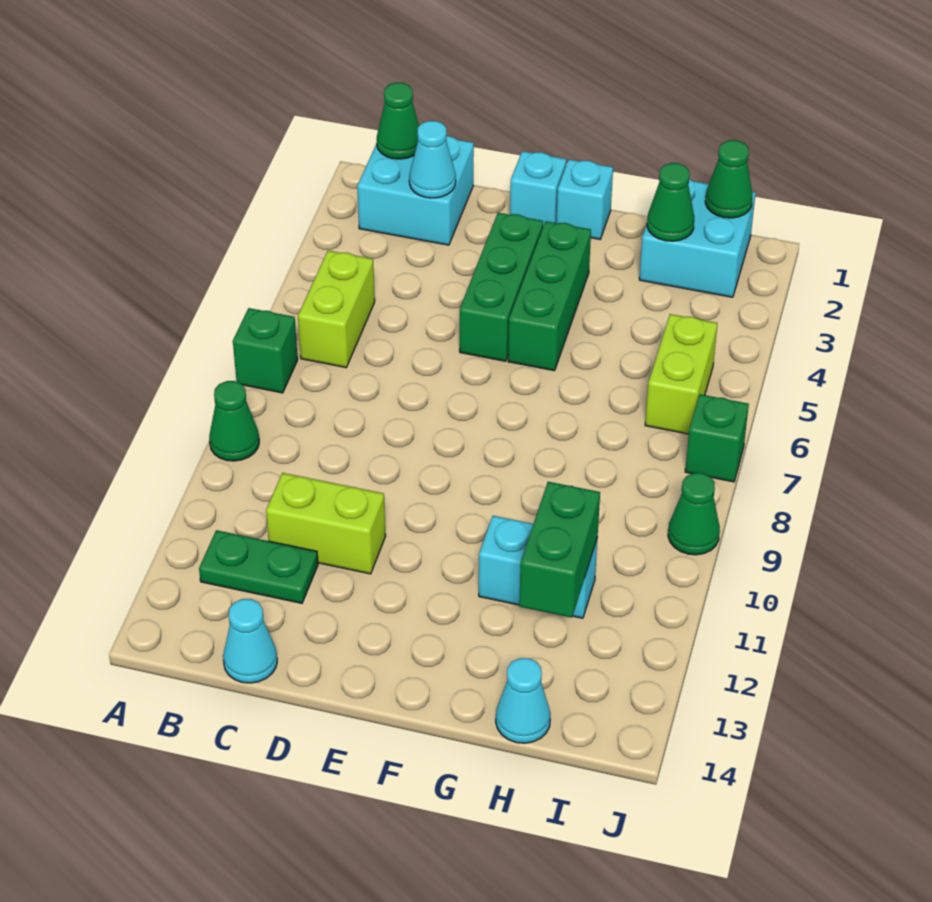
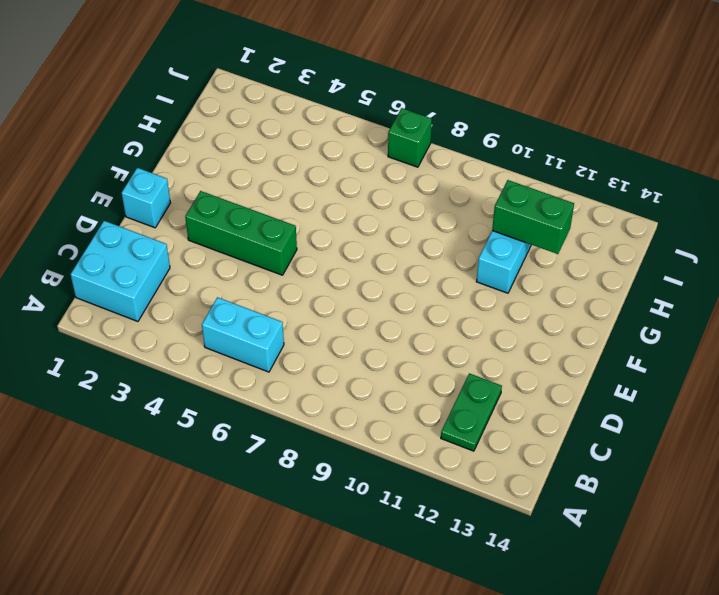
cyan brick B5:B6 level 1 -> lime brick B5:B6 level 1
none -> green brick A7 level 1
none -> green cone A9 level 1
none -> lime brick C11:D11 level 1

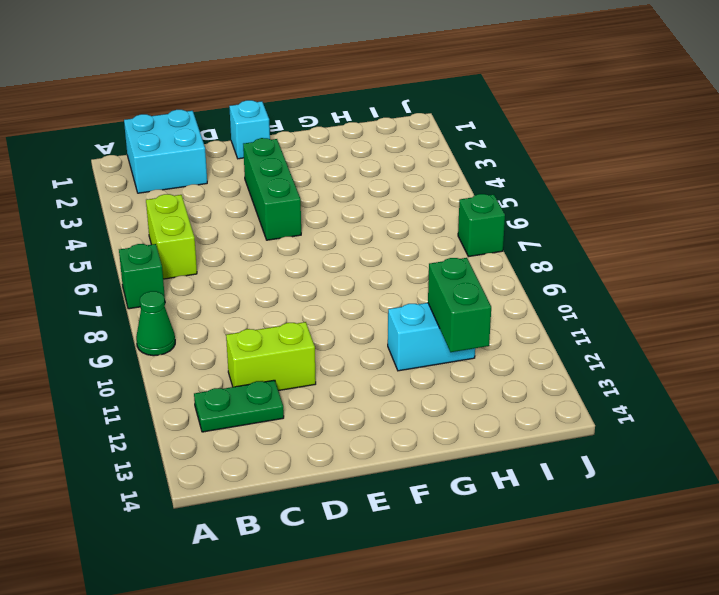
none -> cyan cone C14 level 1
none -> cyan brick F1 level 1
none -> green brick F3:F5 level 1

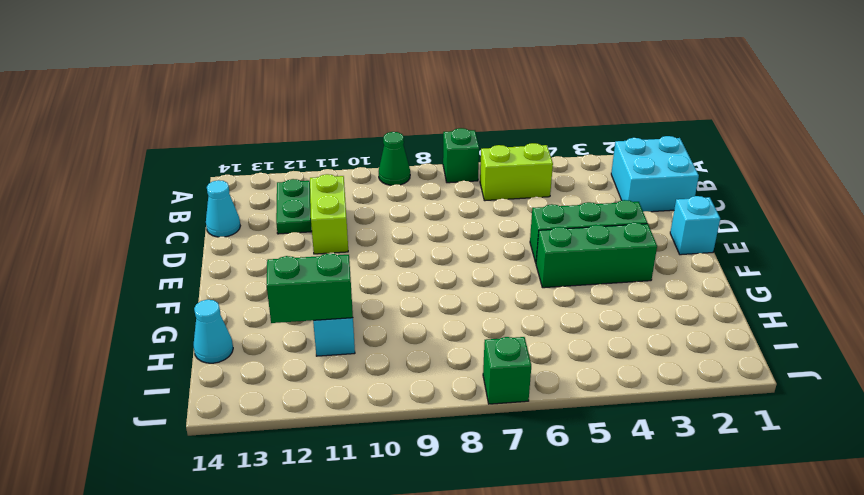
none -> cyan brick F1 level 1
none -> cyan brick H1:I2 level 1
none -> lime brick I5:I6 level 1

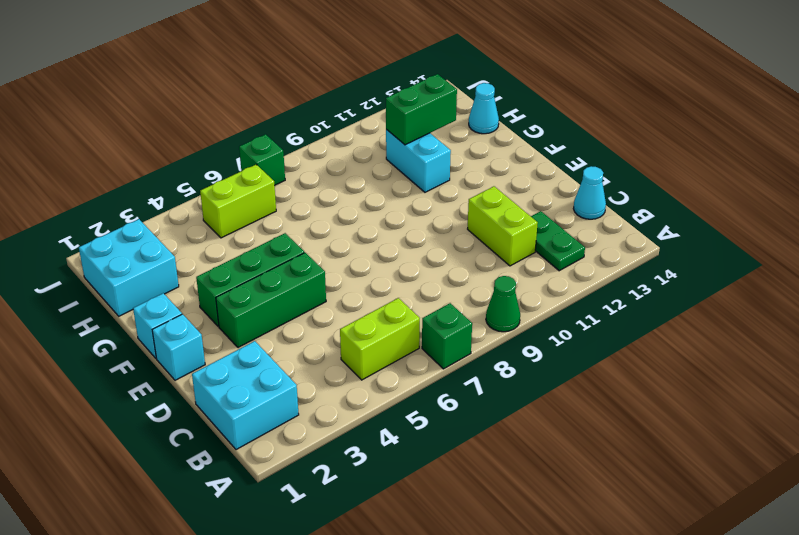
none -> green cone J9 level 1
none -> green cone B1 level 2
none -> cyan cone C2 level 2

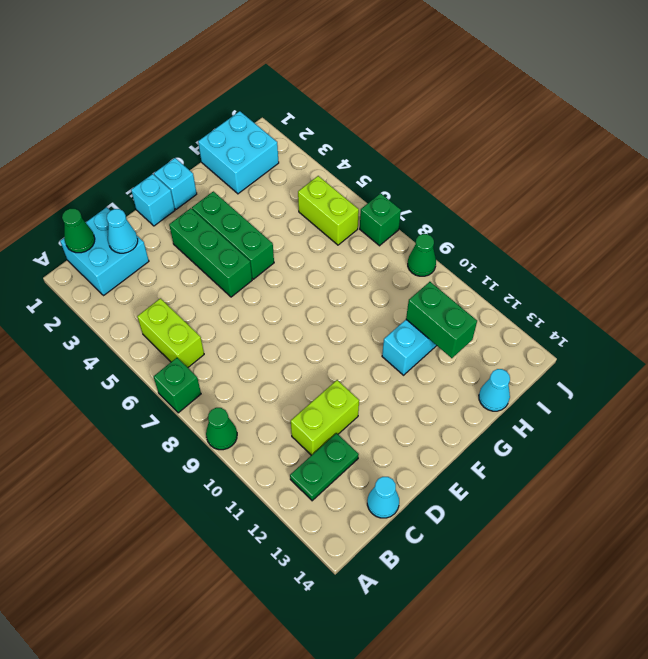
none -> green cone H2 level 2
none -> green cone I1 level 2

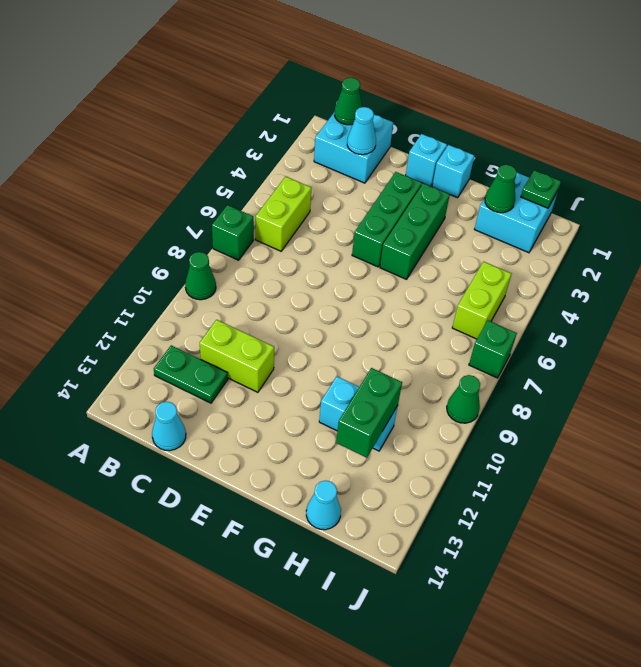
green plate I1 level 2 -> green cone I1 level 2

